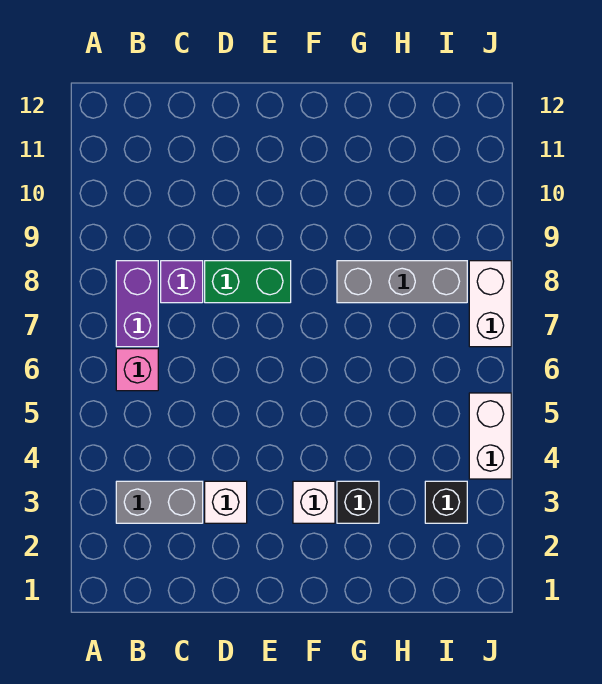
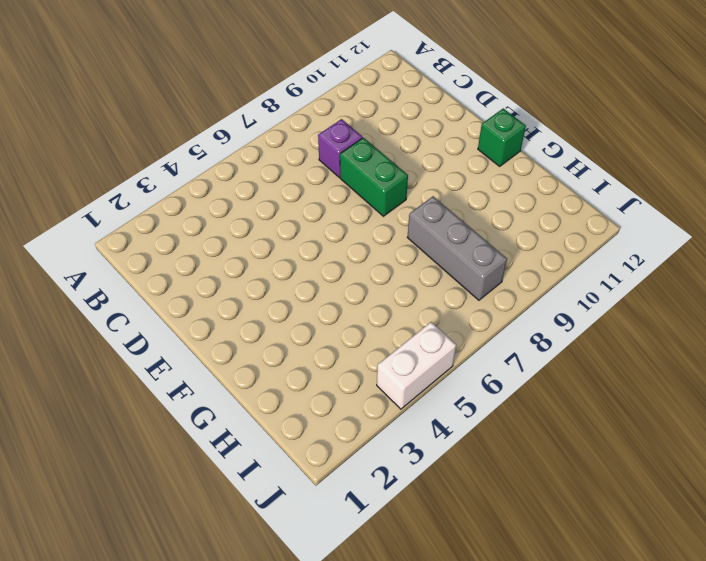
green brick F12 level 1 -> none
none -> grey brick B3:C3 level 1
none -> pink brick B6 level 1
none -> purple brick B7:B8 level 1

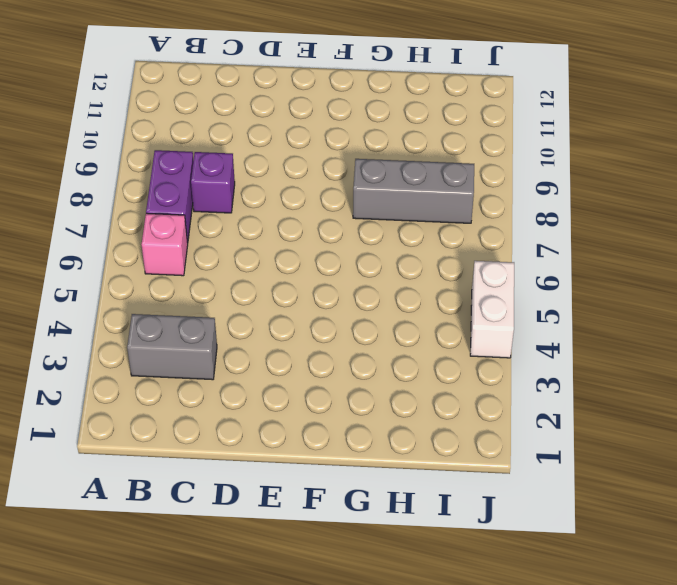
none -> white brick D3 level 1
none -> green brick D8:E8 level 1
none -> white brick F3 level 1

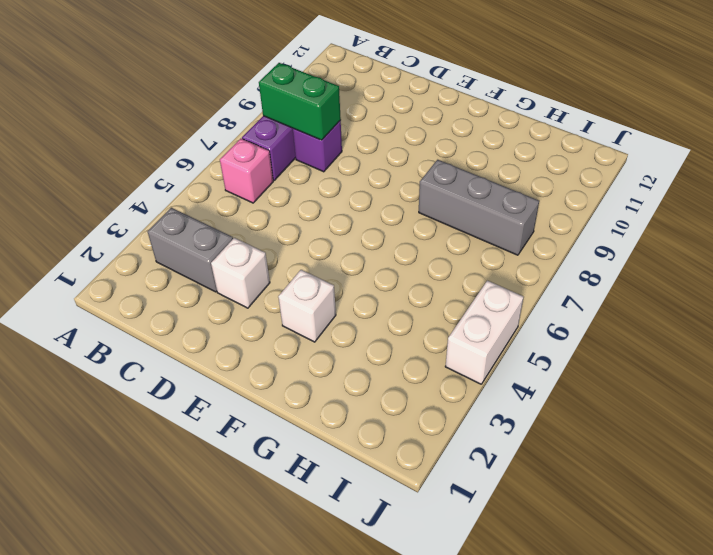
green brick B8:C8 level 2 -> green brick D8:E8 level 1
none -> black brick G3 level 1
none -> black brick I3 level 1
none -> white brick J7:J8 level 1

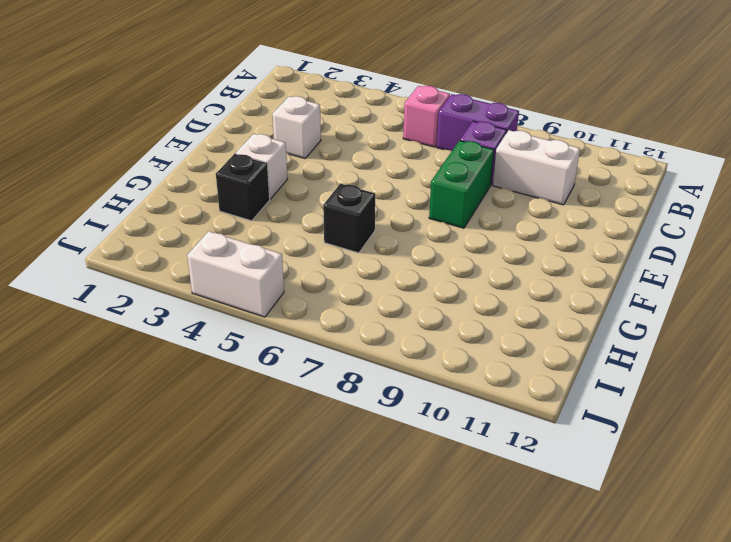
white brick C9:C10 level 1 -> white brick J7:J8 level 1
black brick G6 level 1 -> black brick I3 level 1
none -> grey brick B3:C3 level 1
none -> grey brick G8:I8 level 1

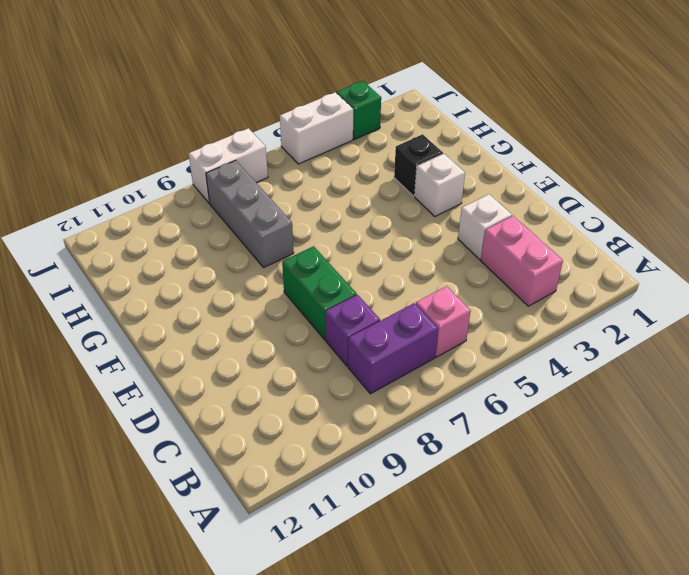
pink brick B3:C3 level 1 -> grey brick B3:C3 level 1
green brick J3 level 1 -> none
none -> black brick I3 level 1

